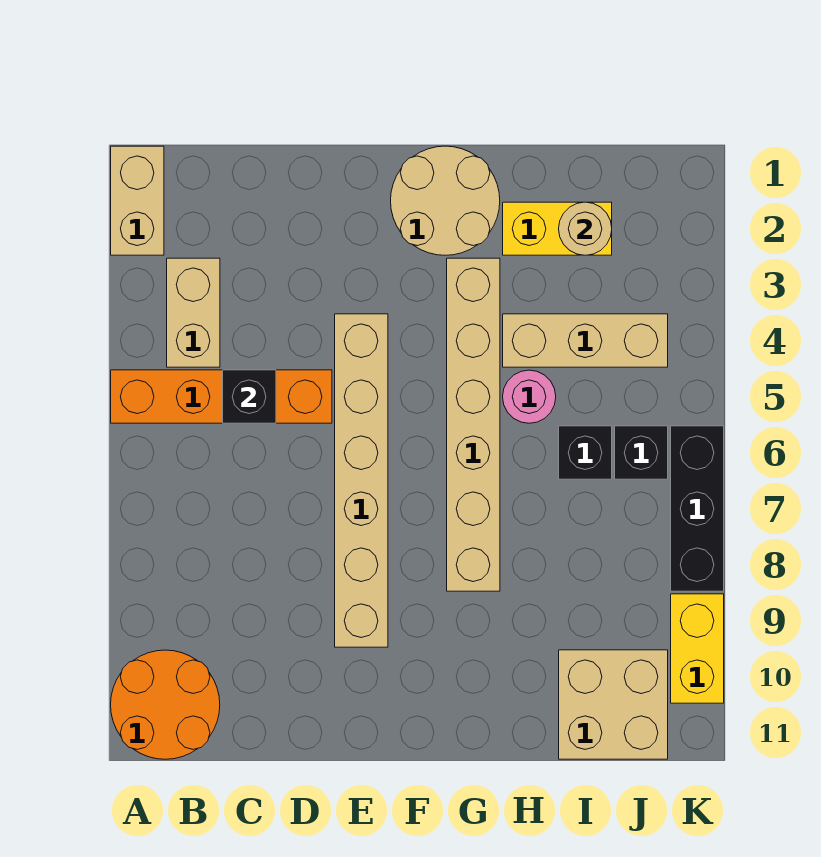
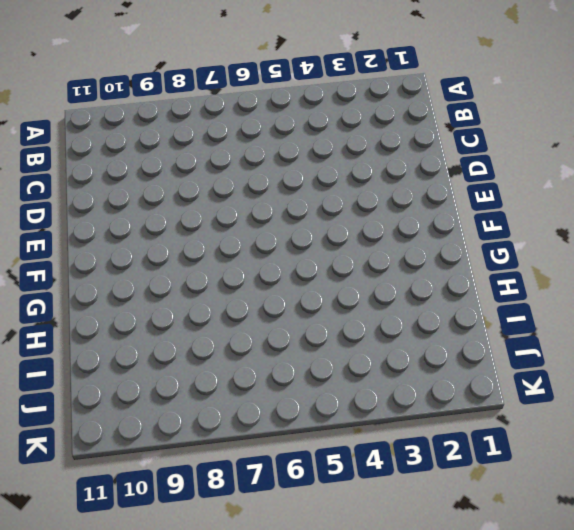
none -> tan brick A1:A2 level 1
none -> orange brick A5:D5 level 1
none -> orange round brick A10:B11 level 1

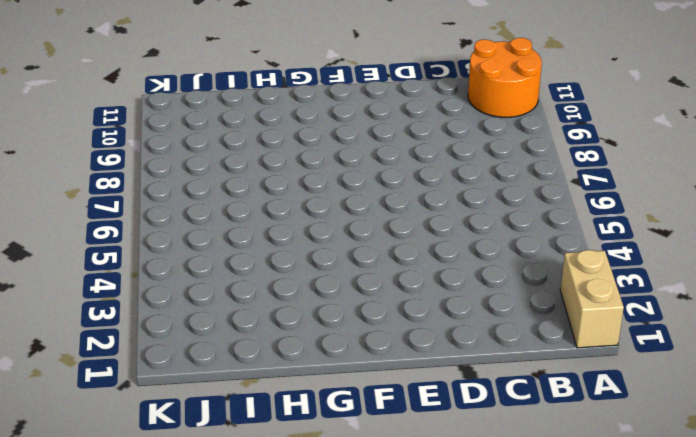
none -> orange brick A5:D5 level 1
none -> tan brick B3:B4 level 1
none -> tan brick E4:E9 level 1

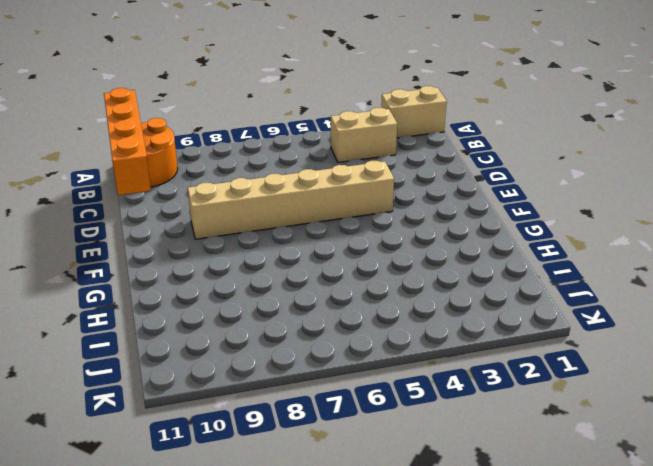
orange brick A11:D11 level 2 -> orange brick A5:D5 level 1
none -> tan round brick F1:G2 level 1
none -> tan brick G3:G8 level 1
none -> yellow brick H2:I2 level 1

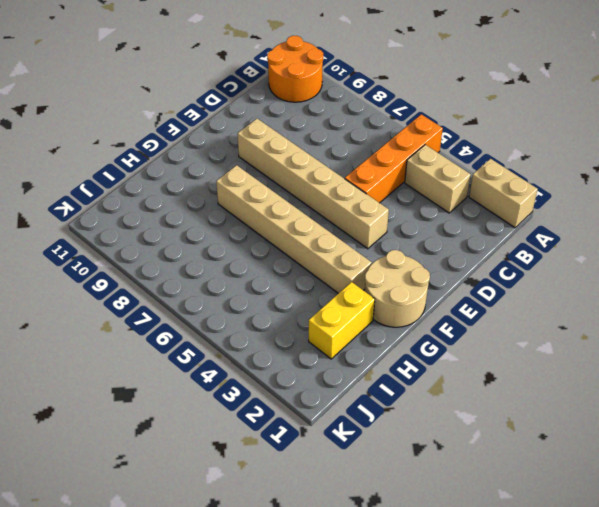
none -> tan brick H4:J4 level 1
none -> pink round brick H5 level 1
none -> black brick I6 level 1

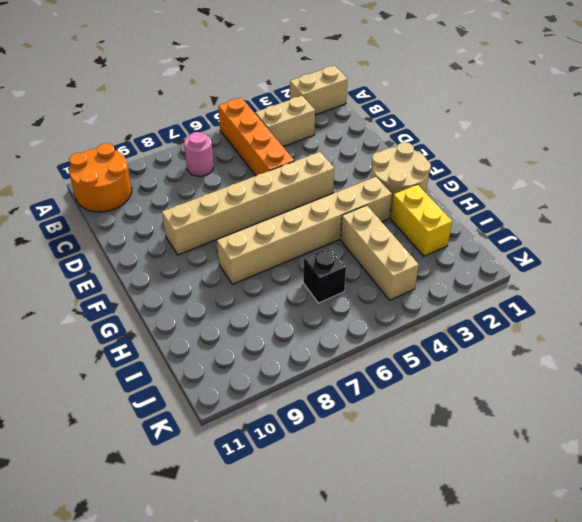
pink round brick B7 level 1 -> pink round brick H5 level 1
none -> tan brick I10:J11 level 1
none -> black brick J6 level 1
none -> black brick K6:K8 level 1

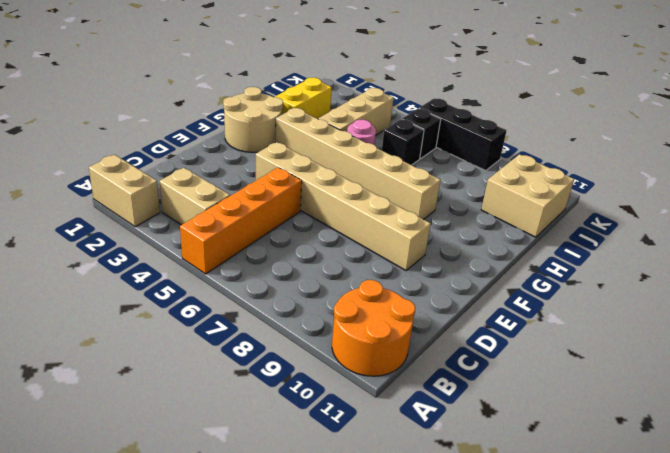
none -> yellow brick K9:K10 level 1
none -> black brick C5 level 2
none -> tan round brick I2 level 2

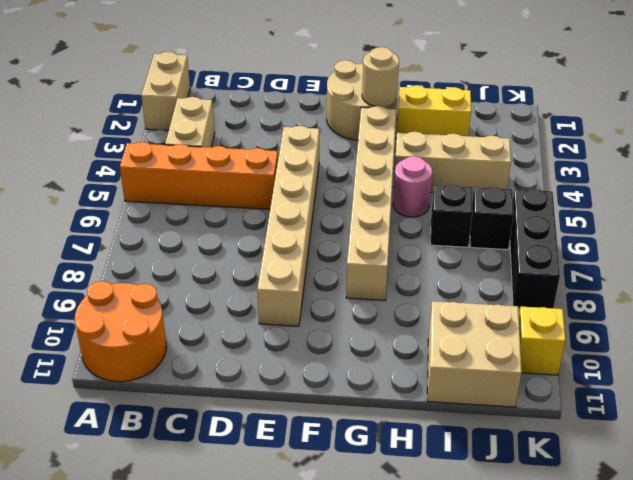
tan round brick G2 level 2 -> tan round brick I2 level 2
yellow brick K10 level 1 -> yellow brick K9:K10 level 1
none -> black brick C5 level 2

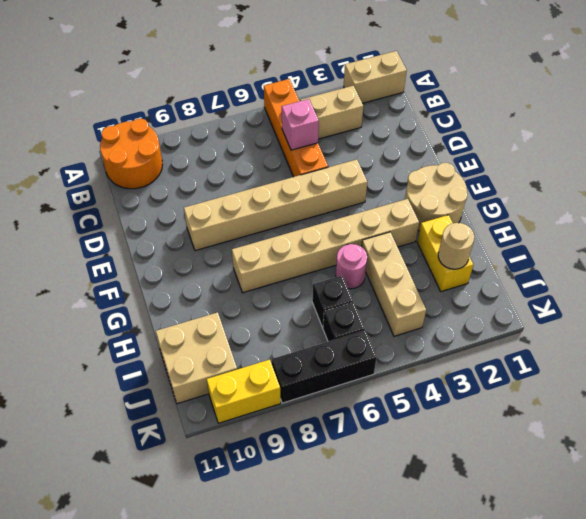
pink brick C5 level 2 -> black brick C5 level 2

